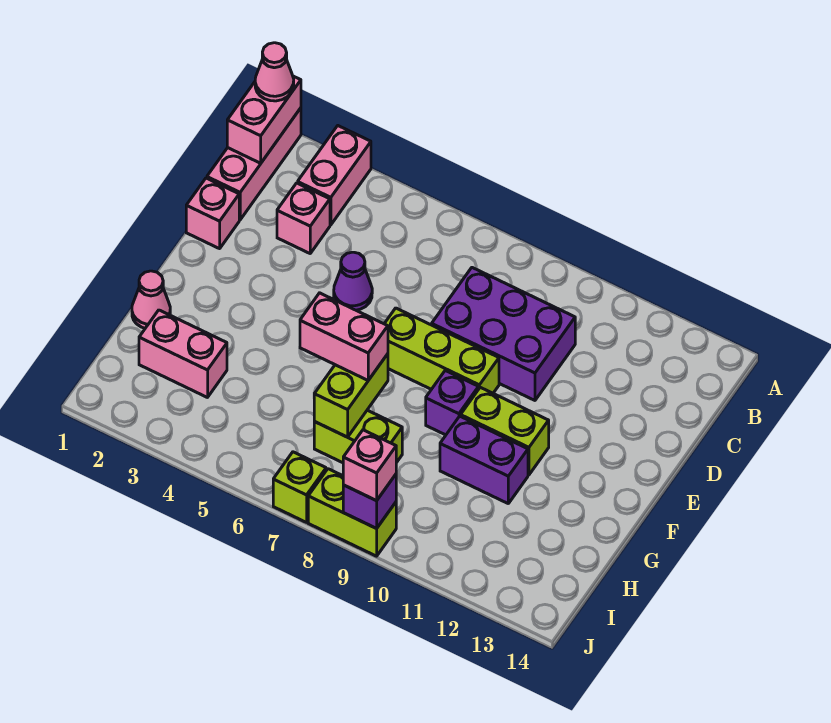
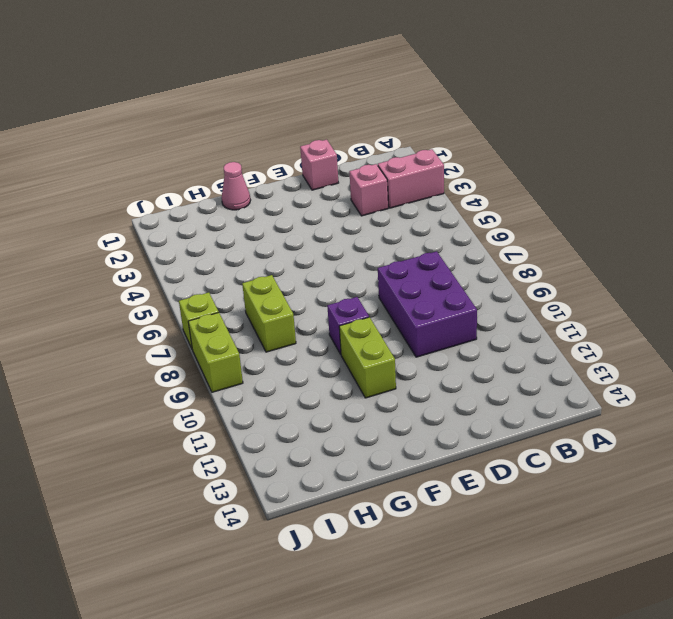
none -> pink brick A1:C1 level 1
none -> purple cone D5 level 1
none -> lime brick E7:E9 level 1

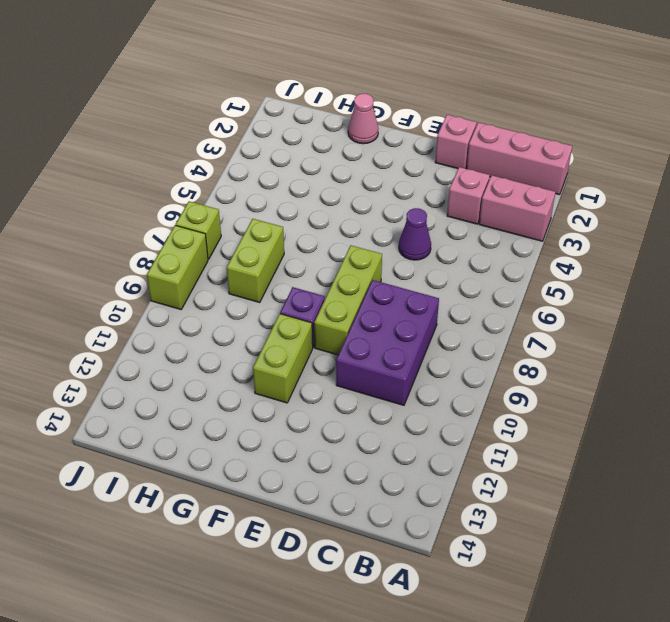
none -> purple brick G10:G11 level 1
none -> pink brick H2:H3 level 1
none -> pink brick A1:B1 level 2

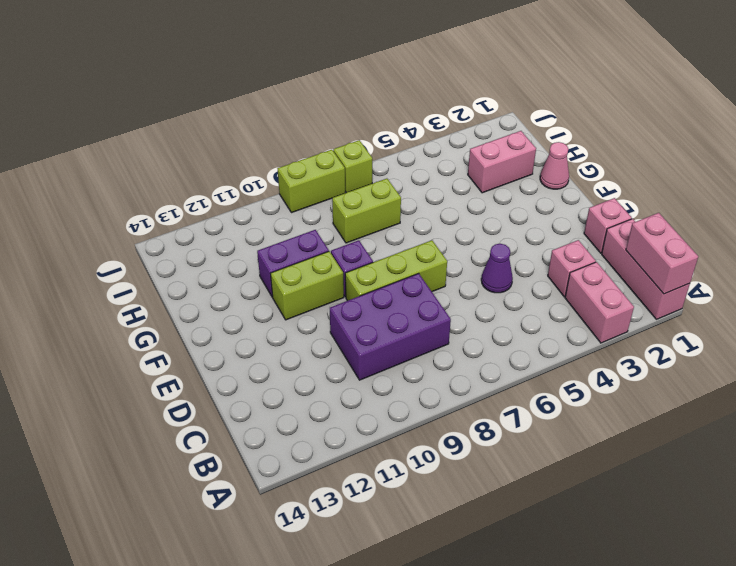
none -> lime brick G7:H7 level 2
none -> purple brick J9 level 2
none -> pink cone A1 level 3

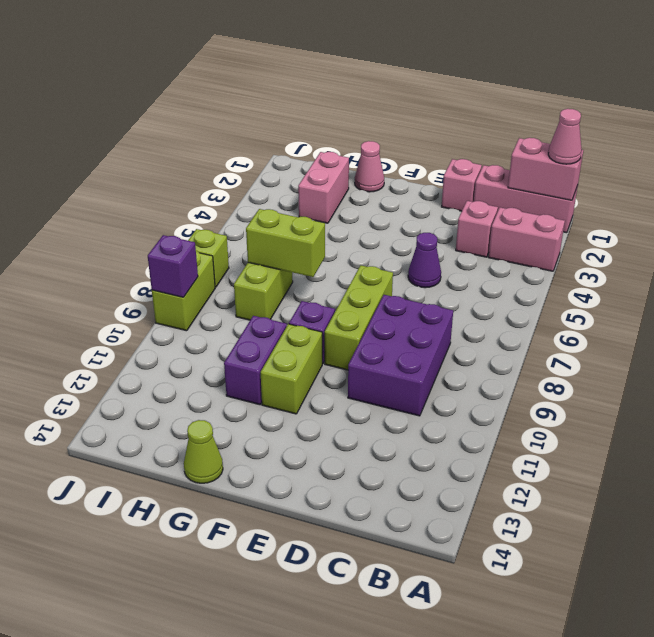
lime cone G14 level 1 -> none
none -> pink brick G6:G7 level 3
none -> pink brick J9 level 3

